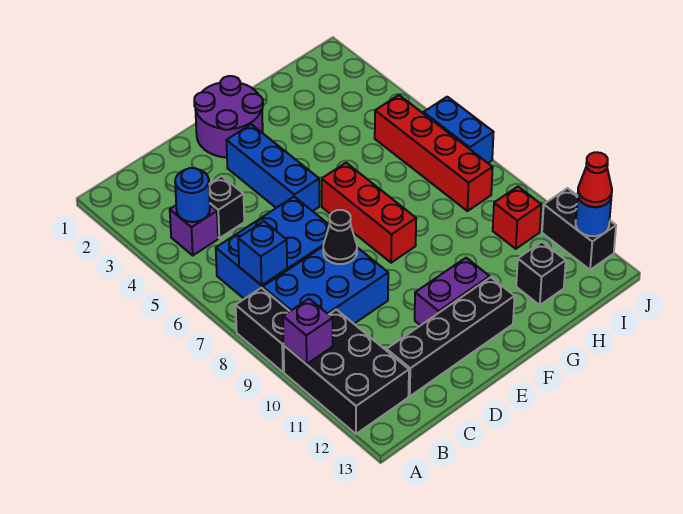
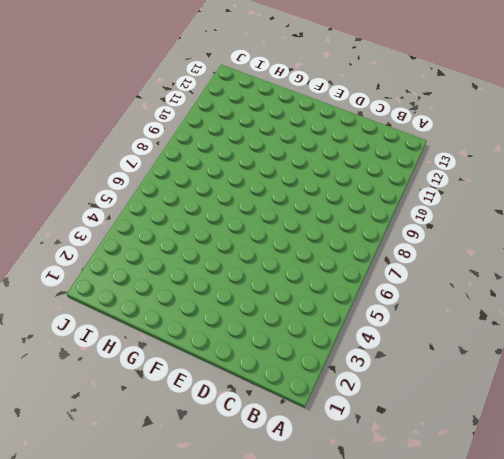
none -> black brick A8:A9 level 1
none -> black brick A10:B12 level 1
none -> purple brick B4 level 1

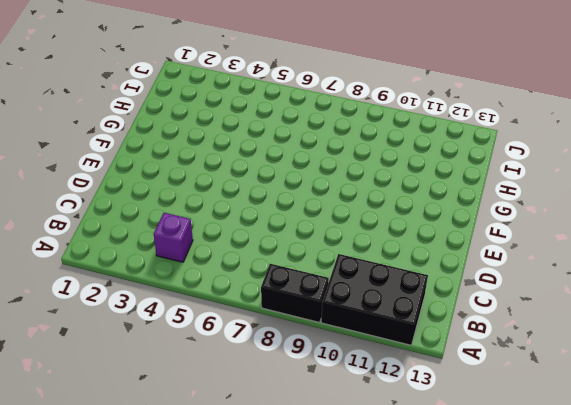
none -> blue brick B6:D7 level 1
none -> blue brick B8:D9 level 1
none -> black brick C4 level 1

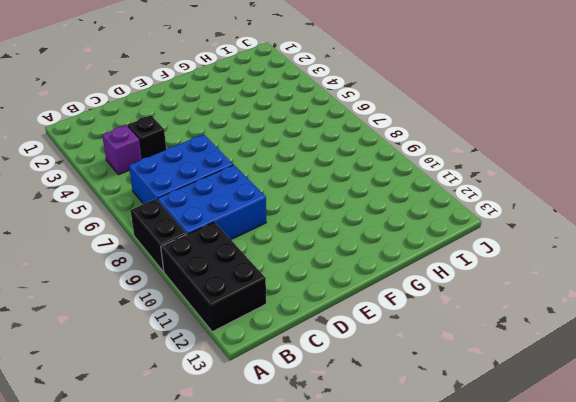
none -> black brick C12:F12 level 1
none -> purple round brick E1:F2 level 1
none -> blue brick E3:E5 level 1

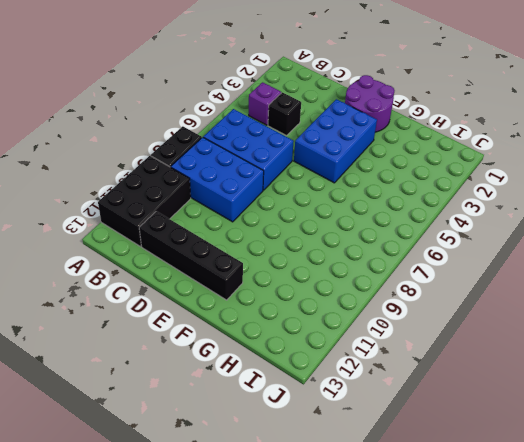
blue brick E3:F5 level 1 -> blue brick E3:E5 level 1
none -> purple brick E11:F11 level 1
none -> red brick F6:F8 level 1
none -> black brick H12 level 1

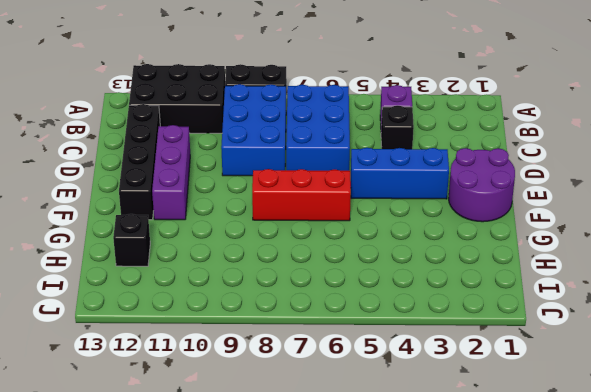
purple brick D11:F11 level 1 -> purple brick E11:F11 level 1
none -> red brick I5:I8 level 1
none -> red brick I10 level 1
none -> blue brick J6:J7 level 1

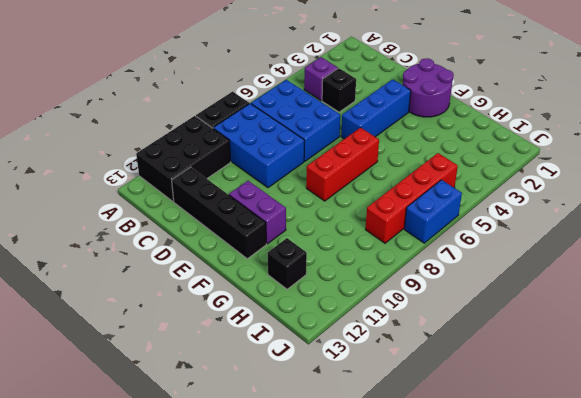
none -> red brick I10 level 1
none -> black brick J11:J12 level 1
none -> purple brick A10 level 2

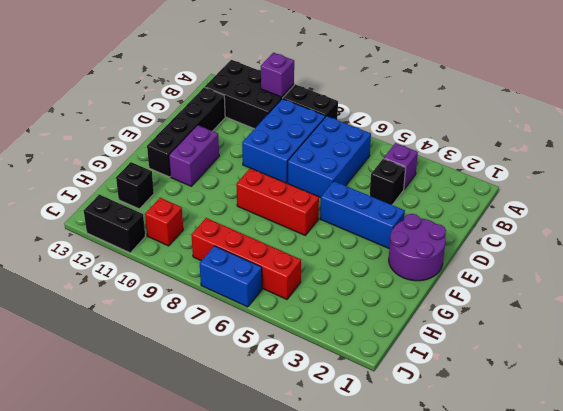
none -> blue round brick B4 level 2
none -> blue brick B7 level 2
none -> black cone D8 level 2

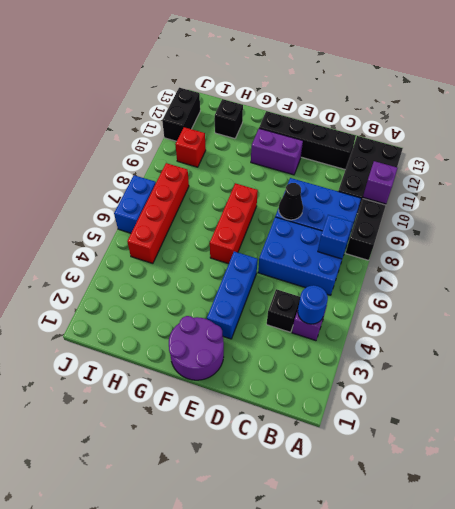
none -> blue round brick J12 level 2
none -> red cone J12 level 3

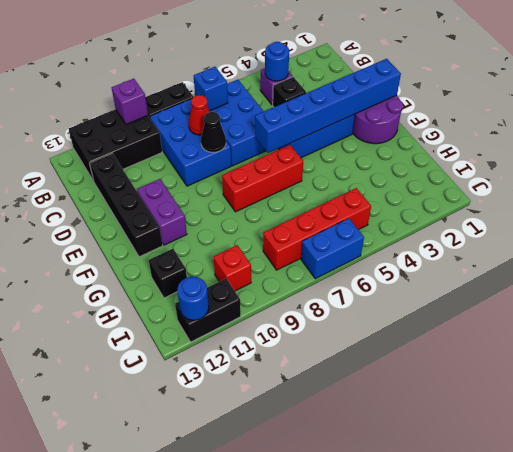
red cone C8 level 2 -> red cone J12 level 3
blue brick E1:E6 level 2 -> none

